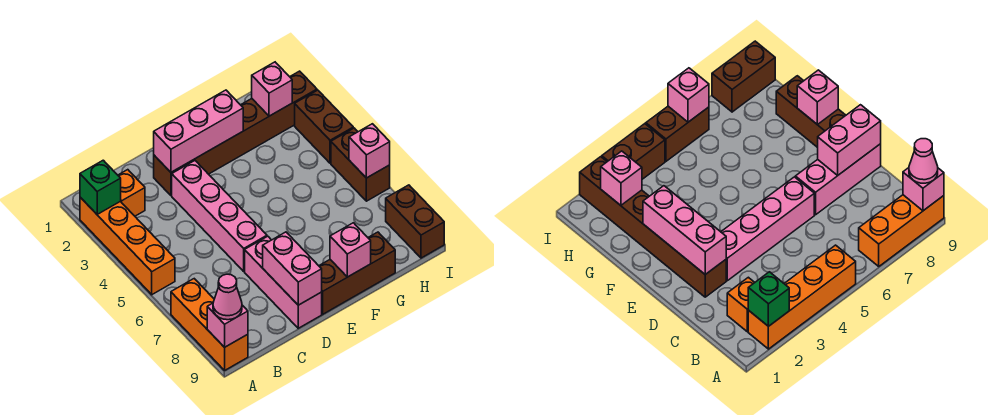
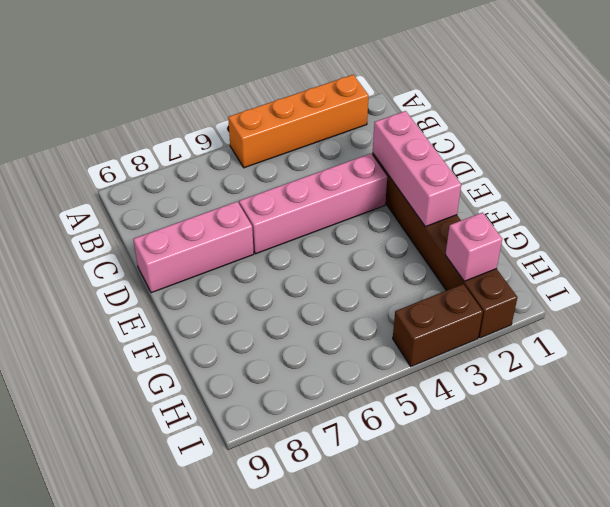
none -> orange brick A7:A9 level 1
none -> orange brick B2 level 1
none -> brown brick E9:G9 level 1

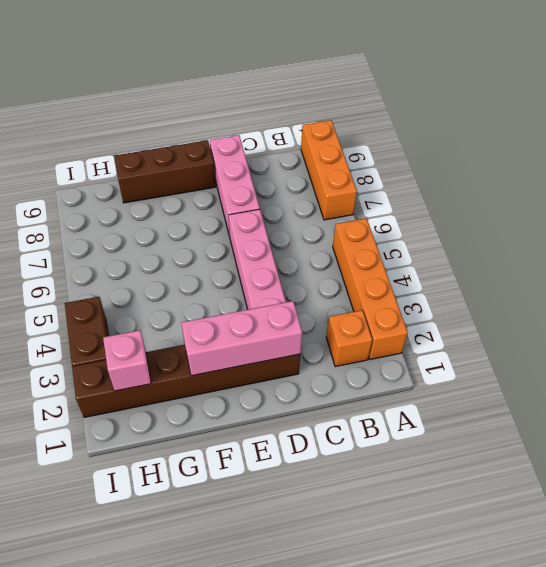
none -> brown brick I5:I6 level 1
none -> brown brick I8:I9 level 1
none -> green brick A2 level 2

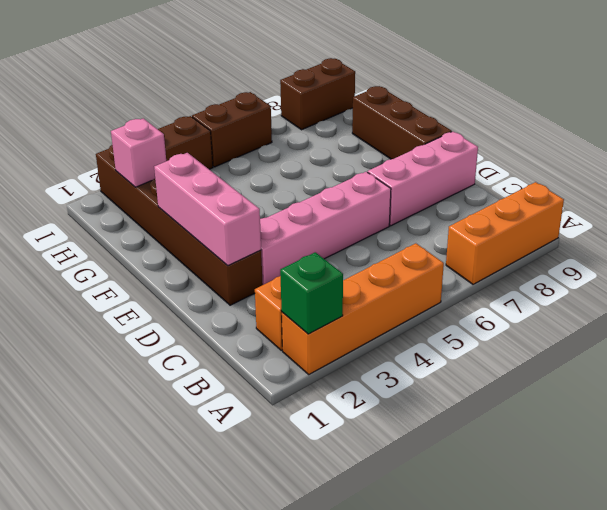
none -> pink brick A9 level 2
none -> pink brick D8:D9 level 2
none -> pink brick F9 level 2

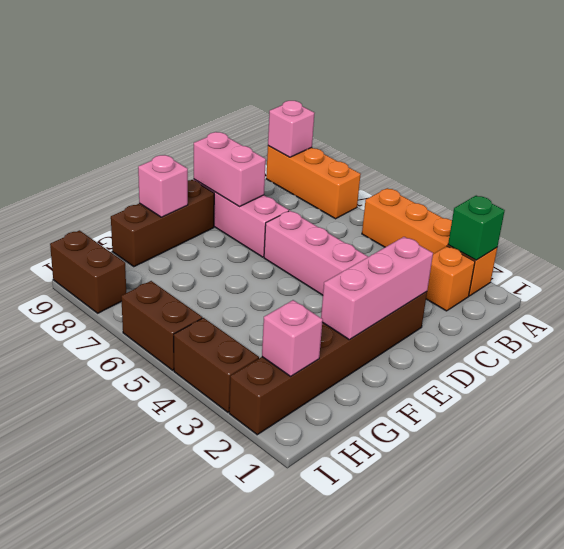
none -> pink brick I6 level 2
none -> pink cone A9 level 3

